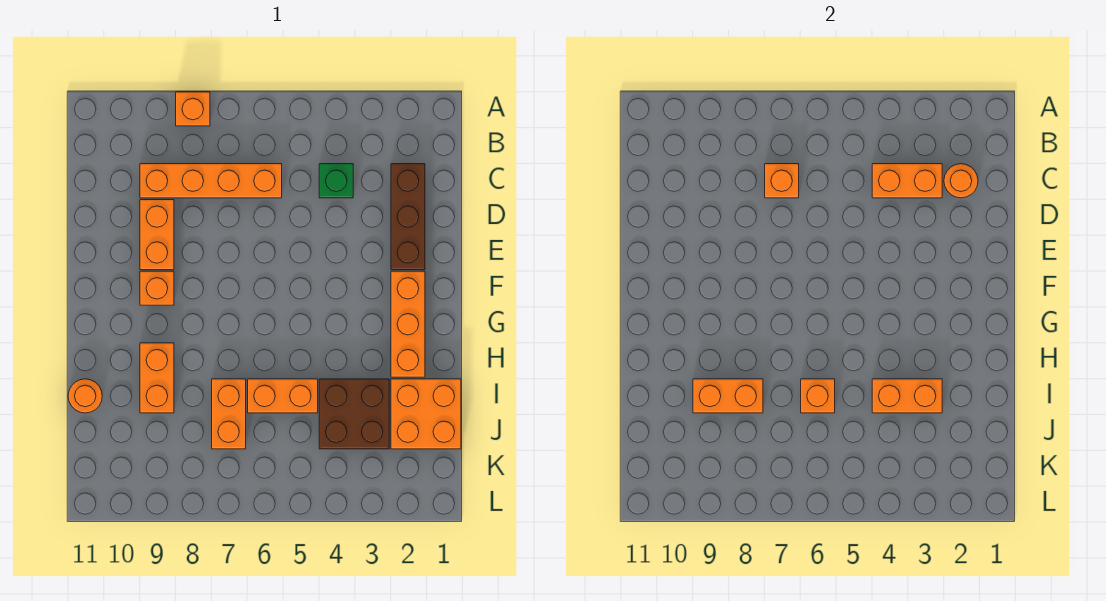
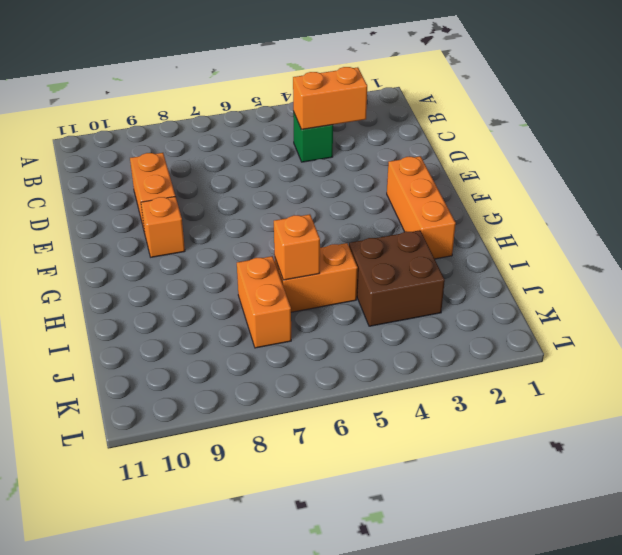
none -> orange brick A8 level 1
none -> brown brick C2:E2 level 1
none -> orange brick C6:C9 level 1

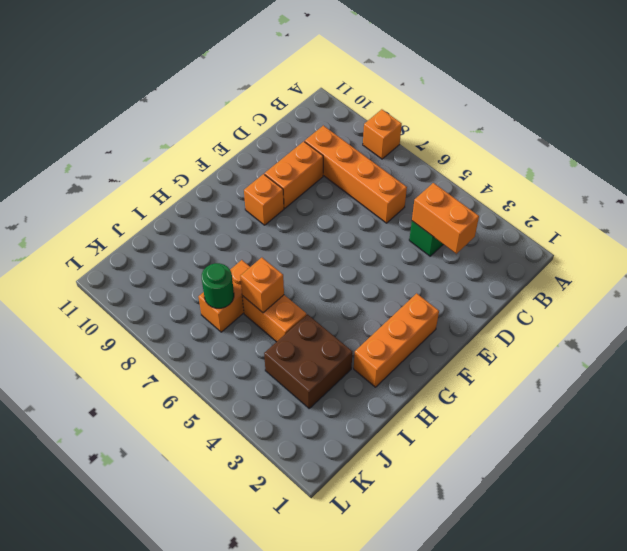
green round brick J7 level 2 -> none
none -> brown brick C2:E2 level 1
none -> orange brick H9:I9 level 1
none -> orange brick I1:J2 level 1

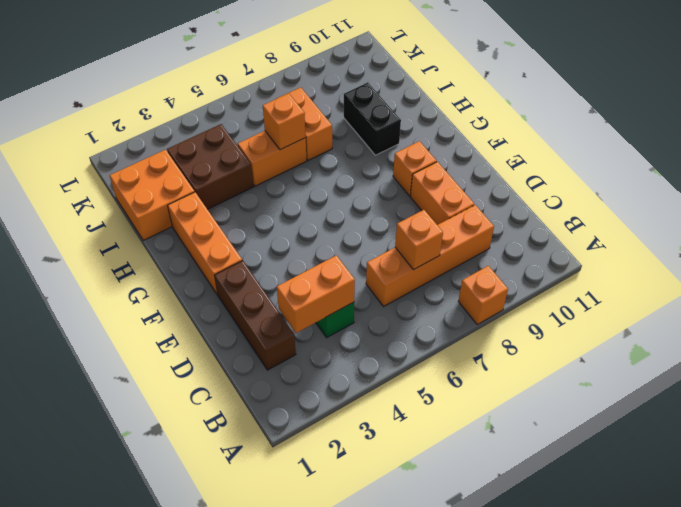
black brick H9:I9 level 1 -> orange brick H9:I9 level 1
none -> orange round brick I11 level 1
none -> orange round brick C2 level 2
none -> orange brick I3:I4 level 2

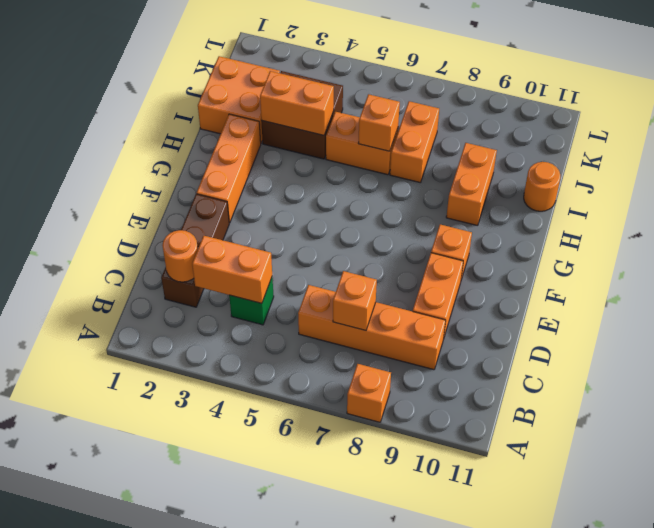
none -> orange brick I8:I9 level 2

